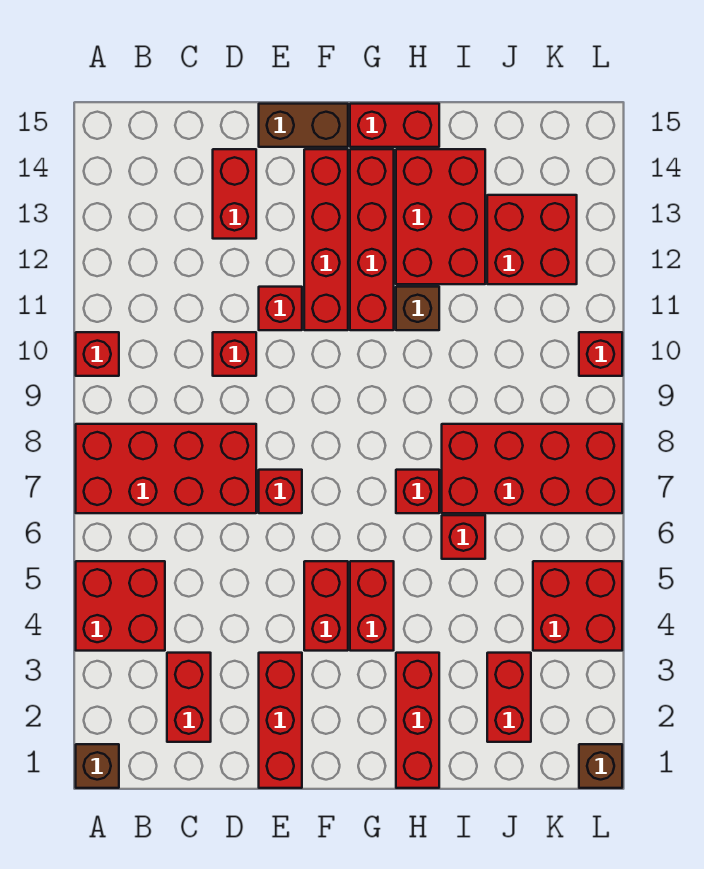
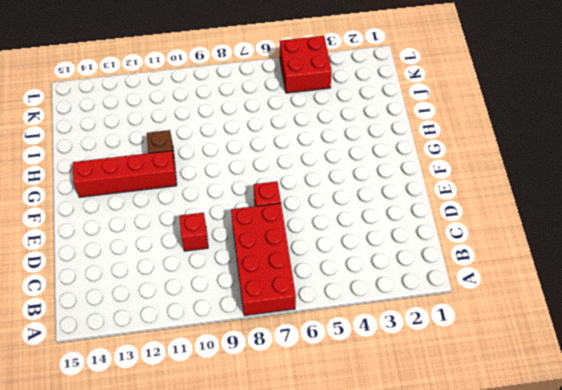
none -> brown brick A1 level 1
none -> red brick A4:B5 level 1
none -> red brick A10 level 1

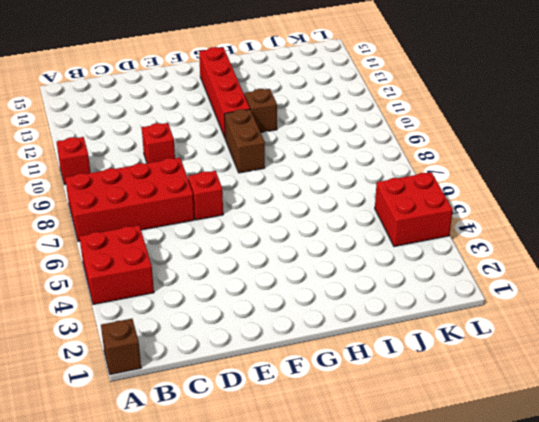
brown brick G9:G10 level 1 -> brown brick E15:F15 level 1
none -> red brick C2:C3 level 1
none -> red brick D13:D14 level 1
none -> red brick E1:E3 level 1

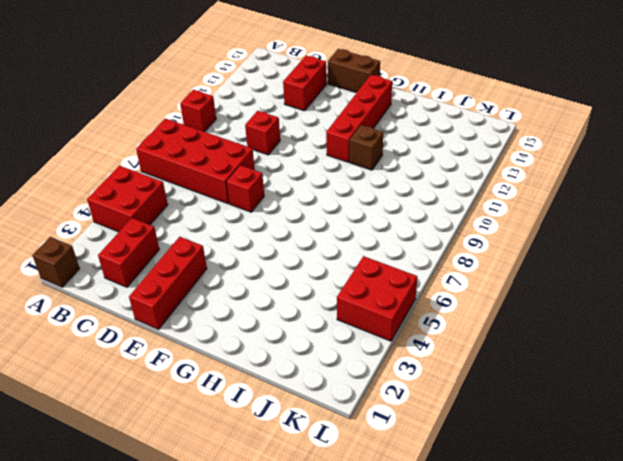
none -> red brick E11 level 1
none -> red brick F4:F5 level 1
none -> red brick F11:F14 level 1

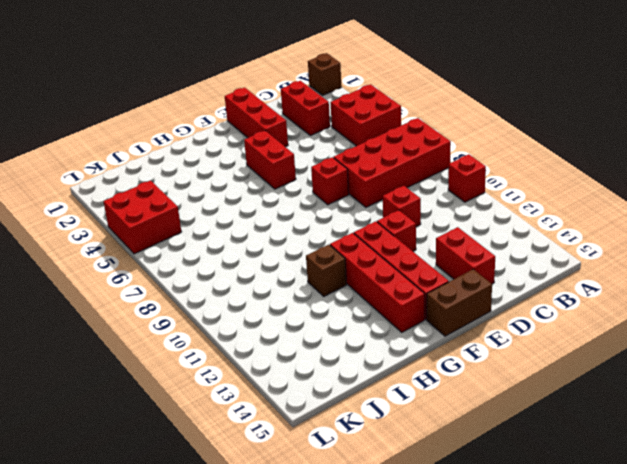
none -> red brick G4:G5 level 1
none -> red brick G15:H15 level 1
none -> red brick H1:H3 level 1

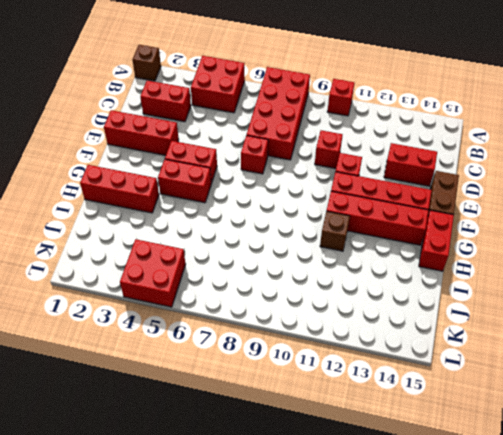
none -> red brick H7 level 1
none -> red brick H12:I14 level 1
none -> red brick I6 level 1

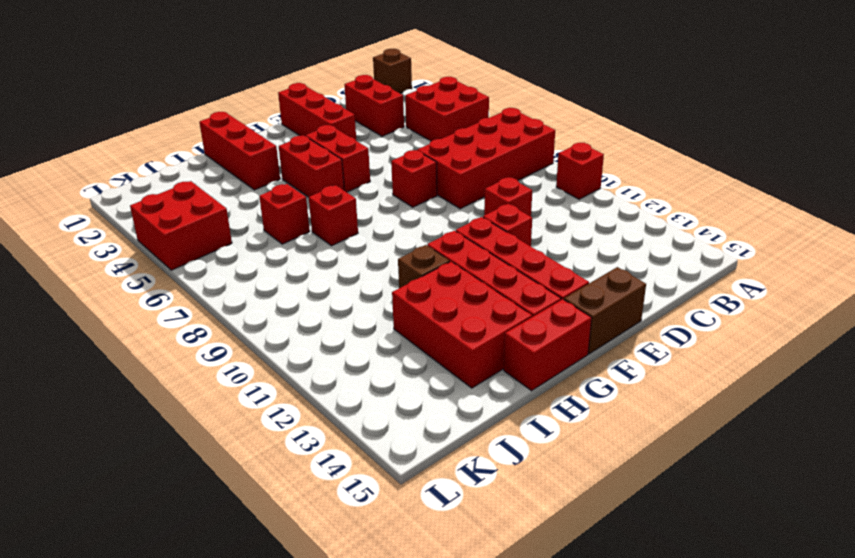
none -> red brick D13:D14 level 1
none -> red brick I7:L8 level 1
none -> red brick J2:J3 level 1

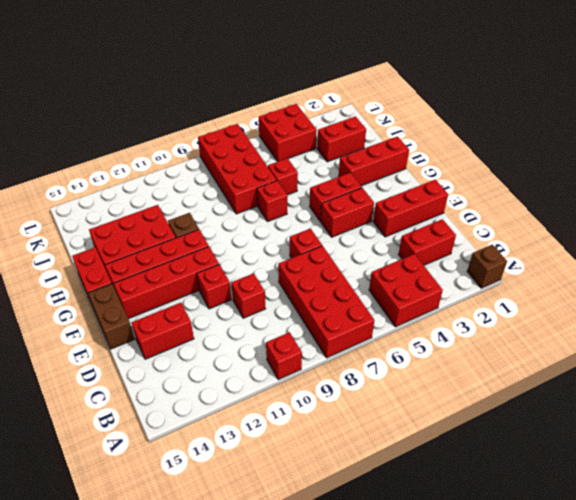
none -> red brick J12:K13 level 1
none -> brown brick L1 level 1
none -> red brick L10 level 1

